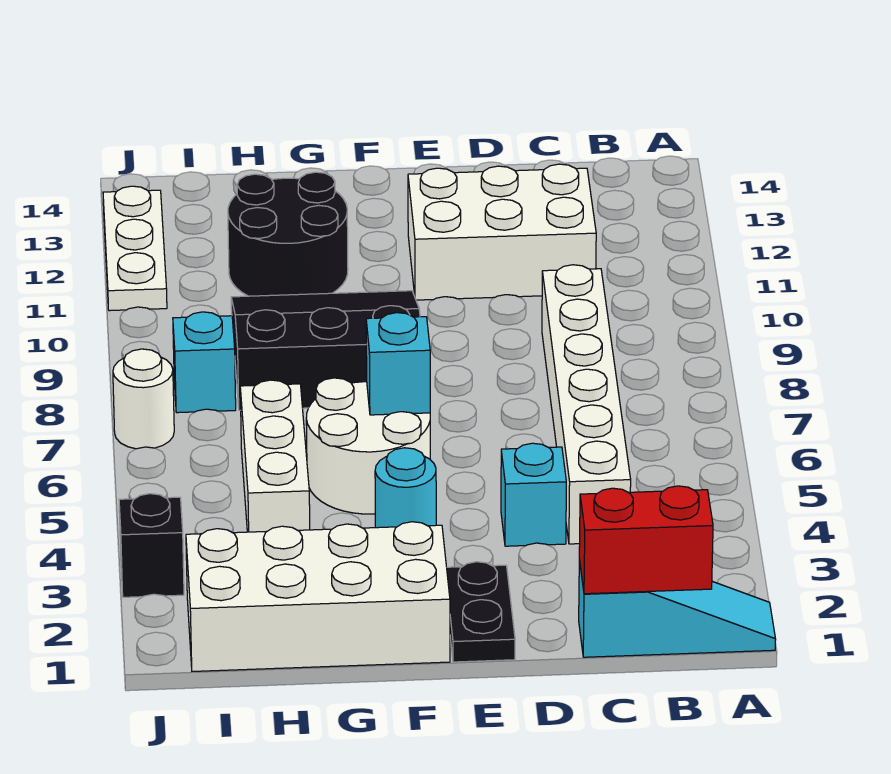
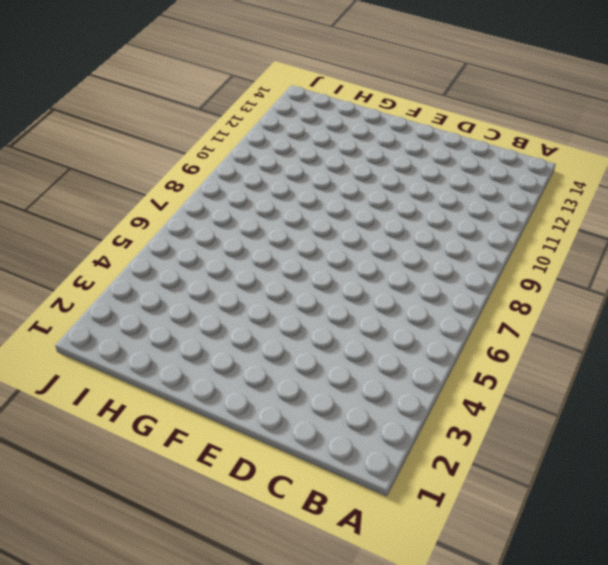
none -> cyan slope A1:C1 level 1 top C
none -> white brick C4:C9 level 1
none -> white brick C11:E12 level 1

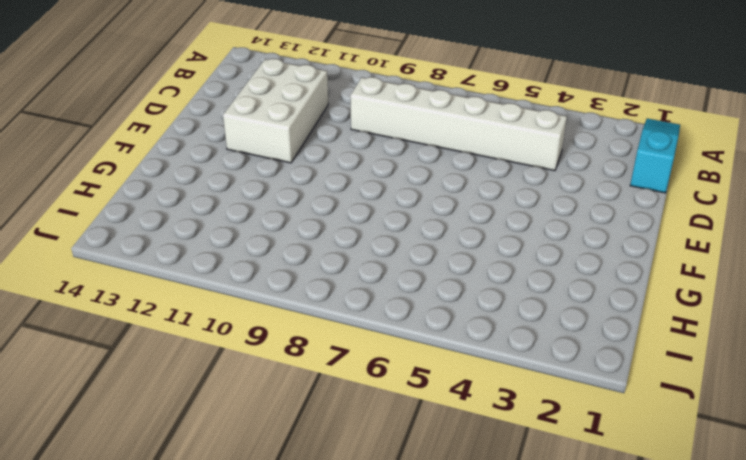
none -> cyan brick D4 level 1
none -> black plate E1:E2 level 1
none -> white brick F1:I2 level 1

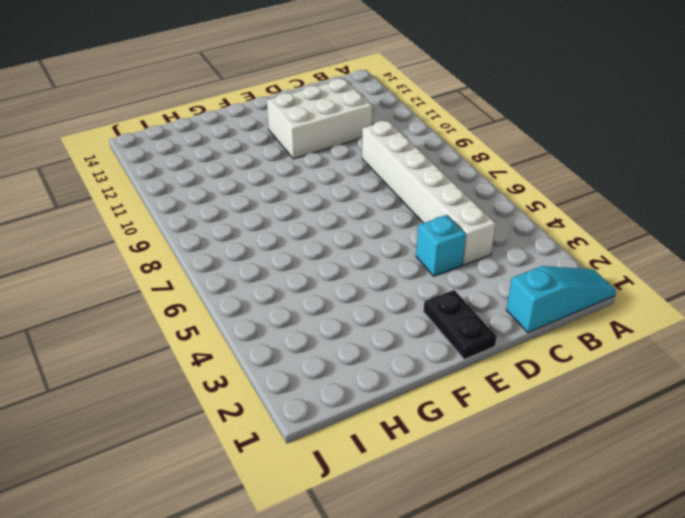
none -> white brick F1:I2 level 1
none -> cyan round brick F4 level 1
none -> white round brick F5:G6 level 1

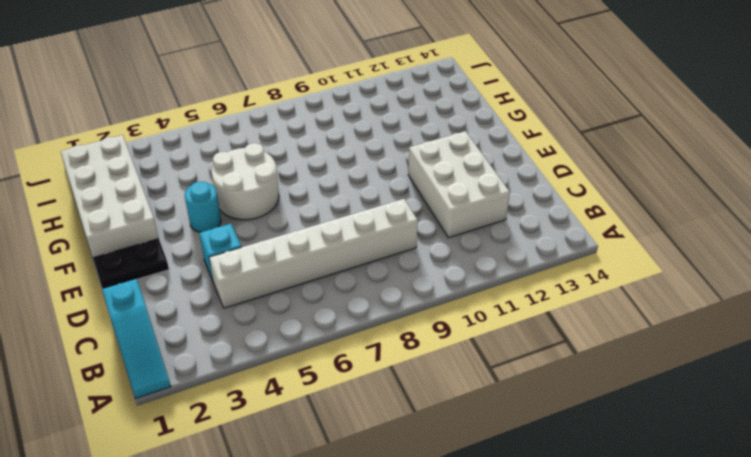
none -> black slope F8:H10 level 1 top 8
none -> black round brick G11:H12 level 1
none -> white brick H4:H6 level 1

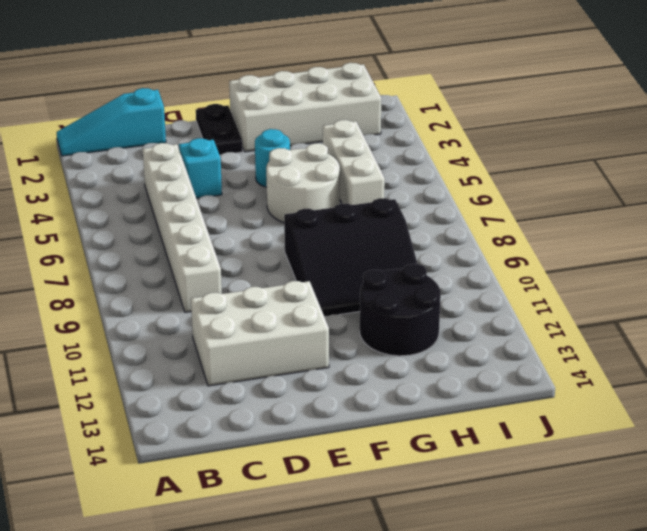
none -> cyan brick I8 level 1
none -> black brick J3 level 1
none -> white round brick J7 level 1

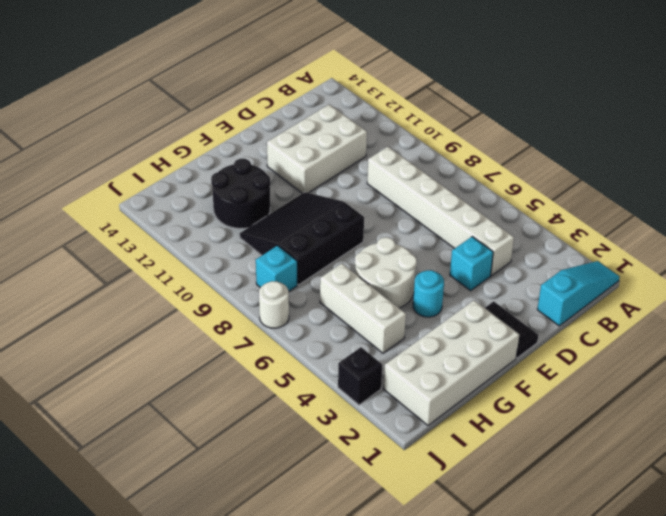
none -> white plate J11:J13 level 1
none -> red brick B1:C1 level 2
none -> cyan brick F6 level 2

